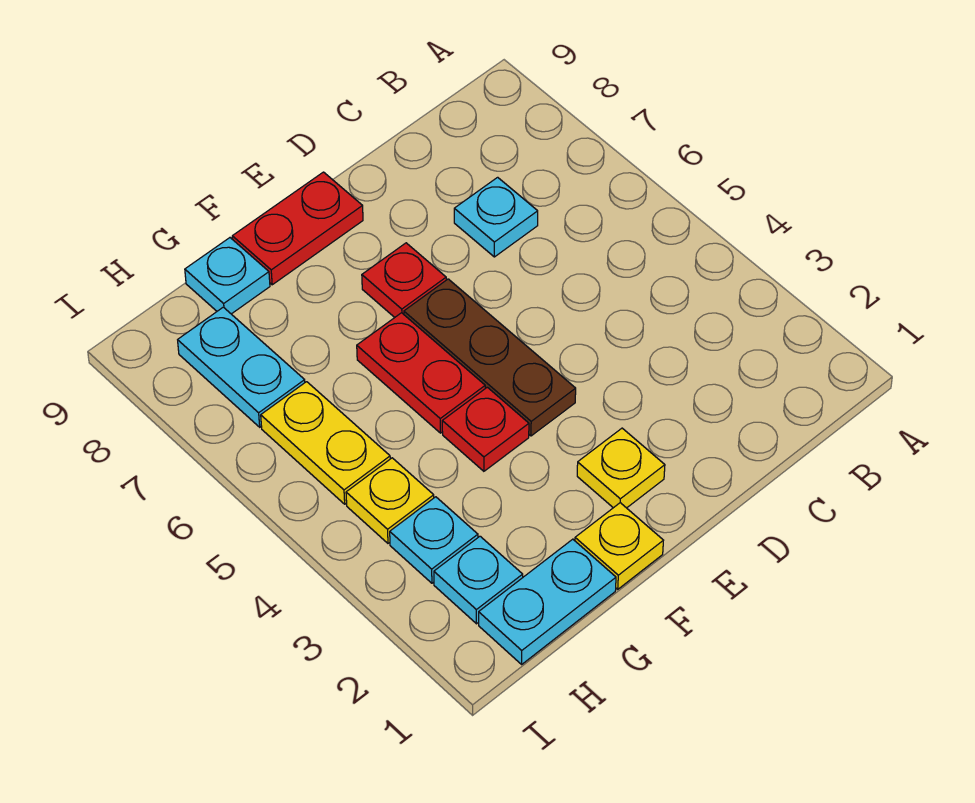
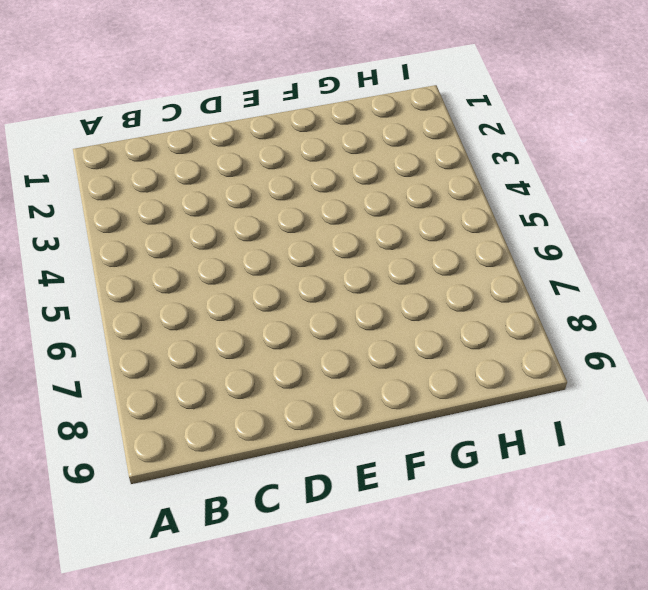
none -> cyan plate C7 level 1
none -> yellow plate E2 level 1
none -> brown plate E4:E6 level 1

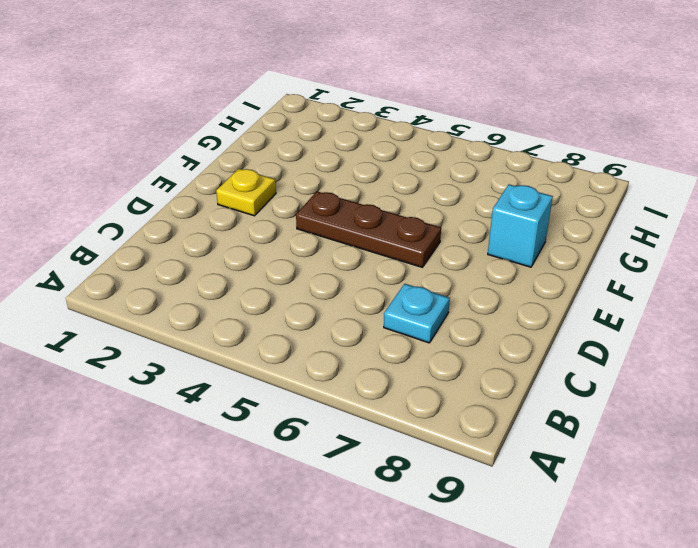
cyan brick F8 level 1 -> none
none -> red plate E7 level 1
none -> red plate E9:F9 level 1
none -> yellow plate F1 level 1

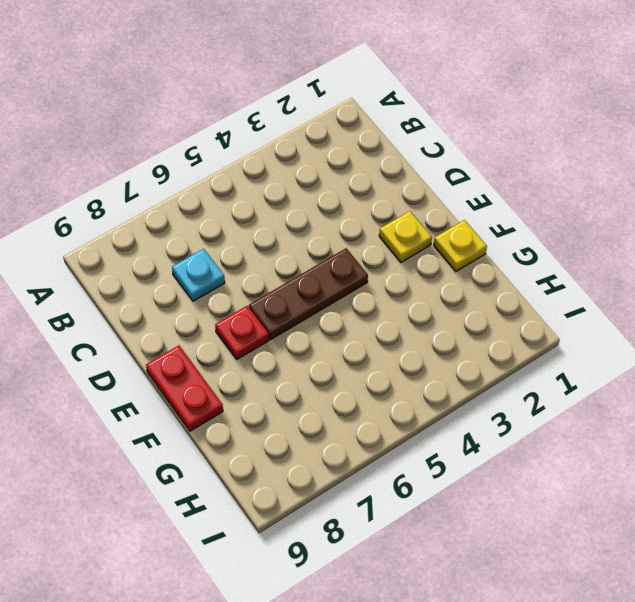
none -> red plate F4 level 1
none -> red plate F5:F6 level 1
none -> cyan plate G1:H1 level 1

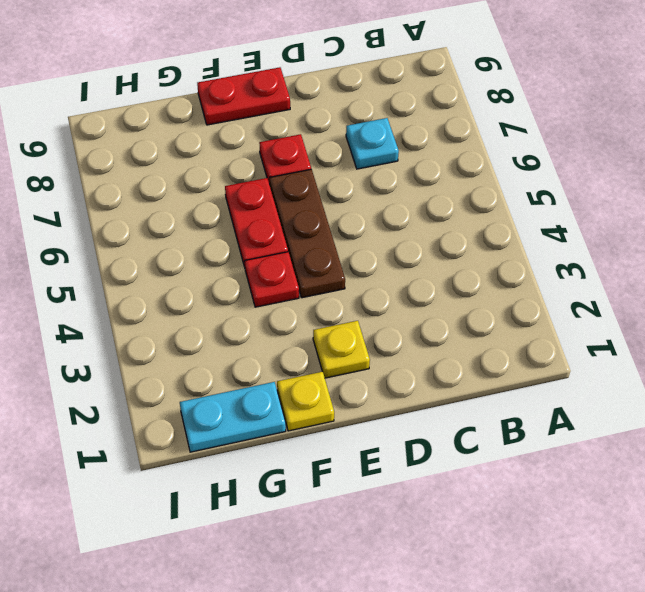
none -> cyan plate G9 level 1
none -> cyan plate H2 level 1
none -> cyan plate H3 level 1

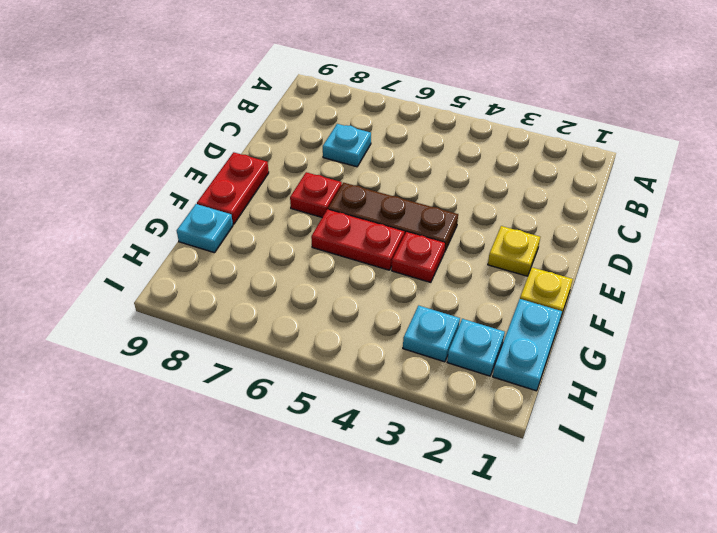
none -> yellow plate H4 level 1
none -> yellow plate H5:H6 level 1
none -> cyan plate H7:H8 level 1

